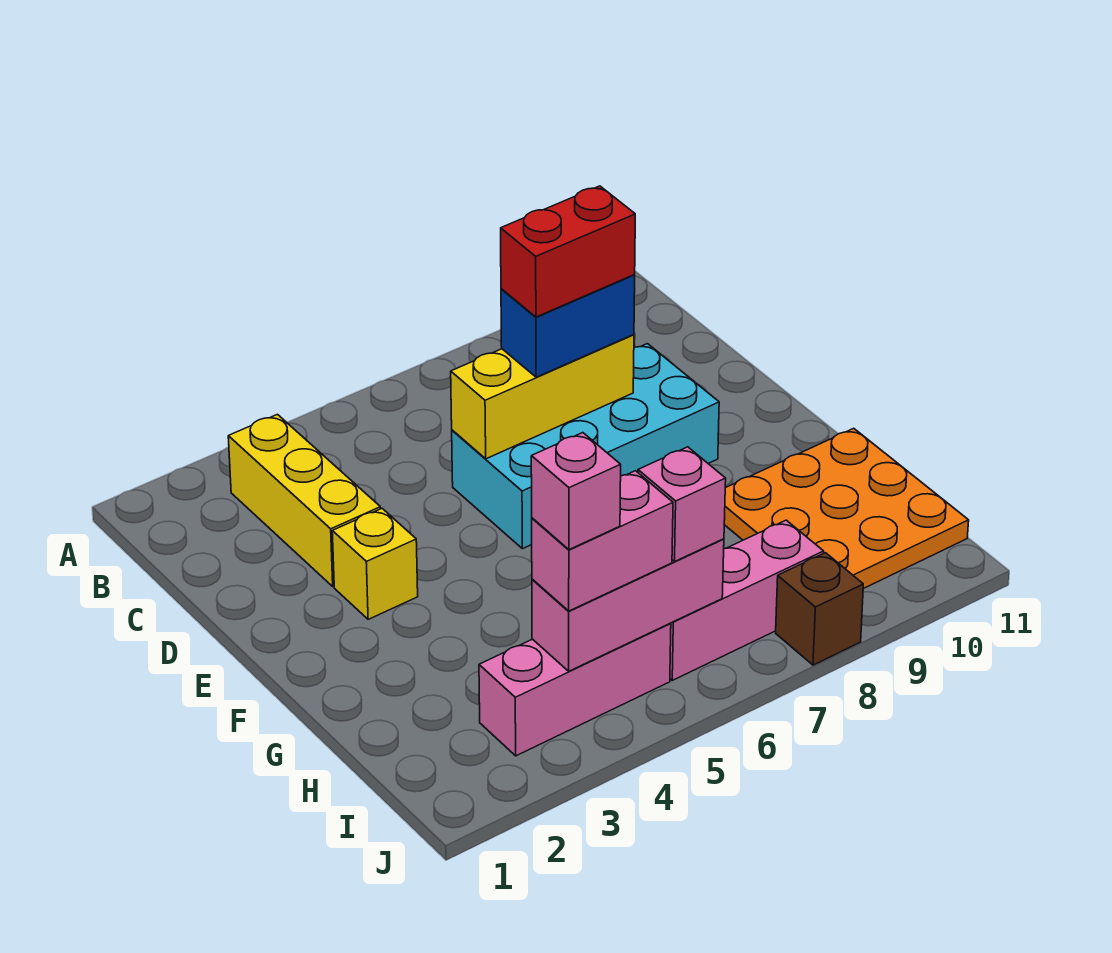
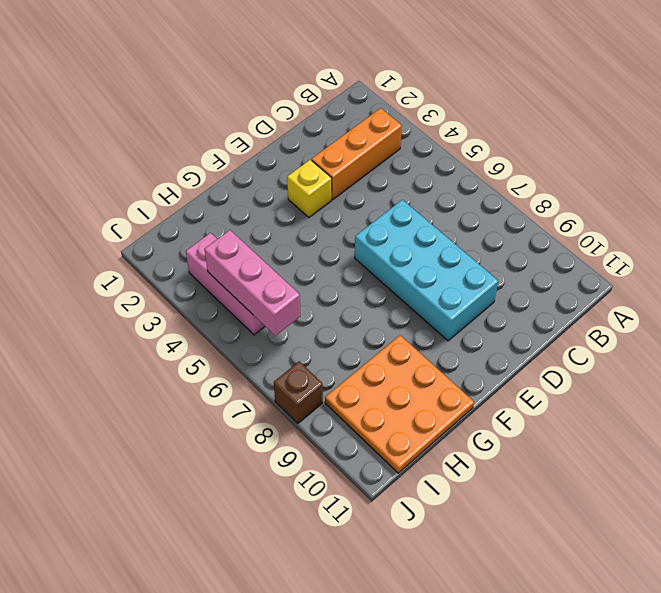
orange brick B3:D3 level 1 -> yellow brick B3:D3 level 1
none -> pink brick I6:I8 level 1
none -> yellow brick D6:D8 level 2
none -> blue brick D7:D8 level 3

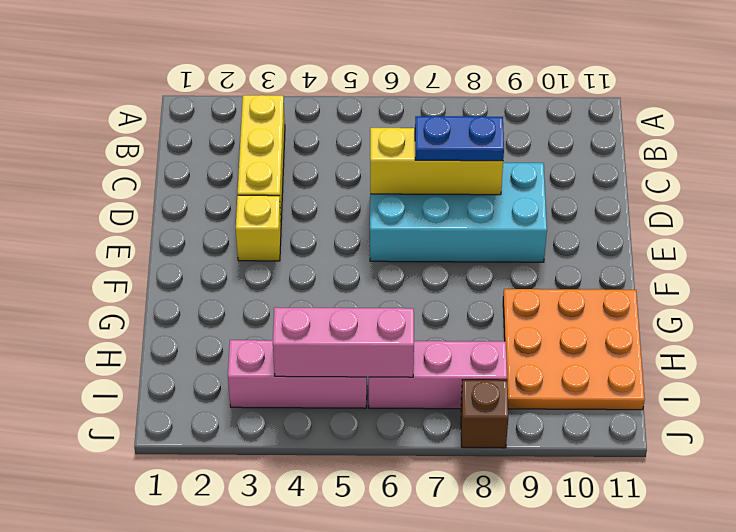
blue plate D7:D8 level 3 -> blue brick D7:D8 level 3
none -> pink brick I4:I5 level 3
none -> pink brick I6 level 3
none -> red brick D7:D8 level 4

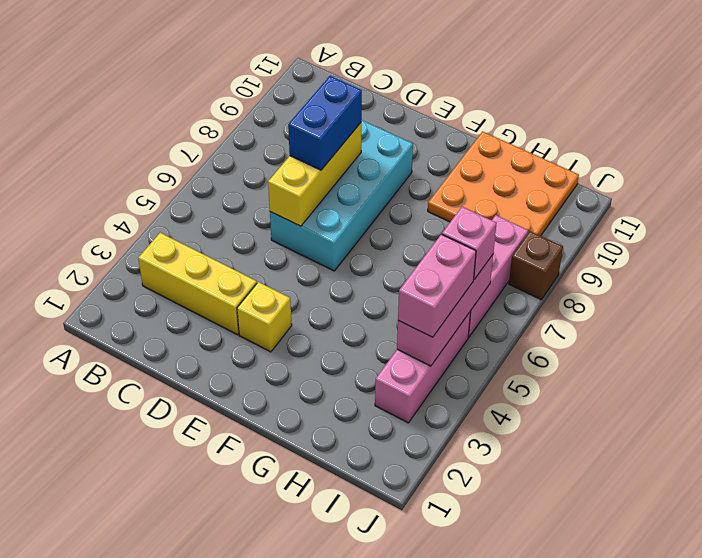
none -> red brick D7:D8 level 4
none -> pink brick I4 level 4

